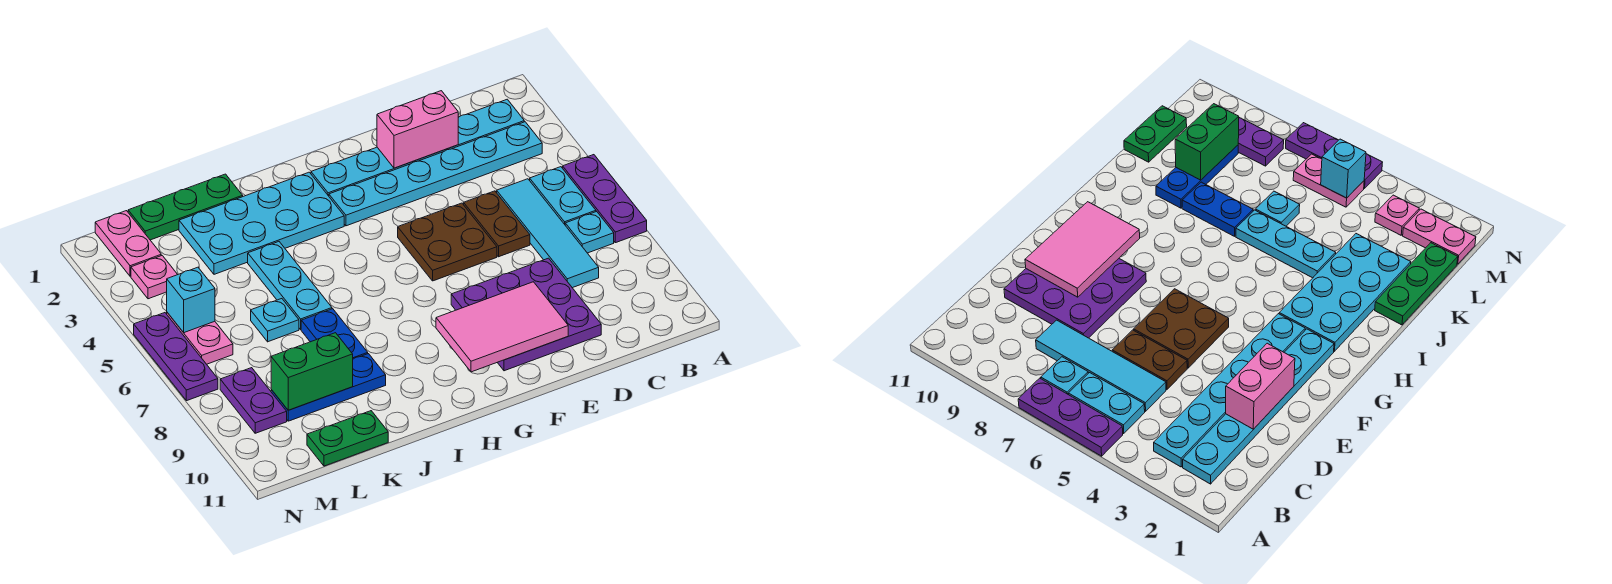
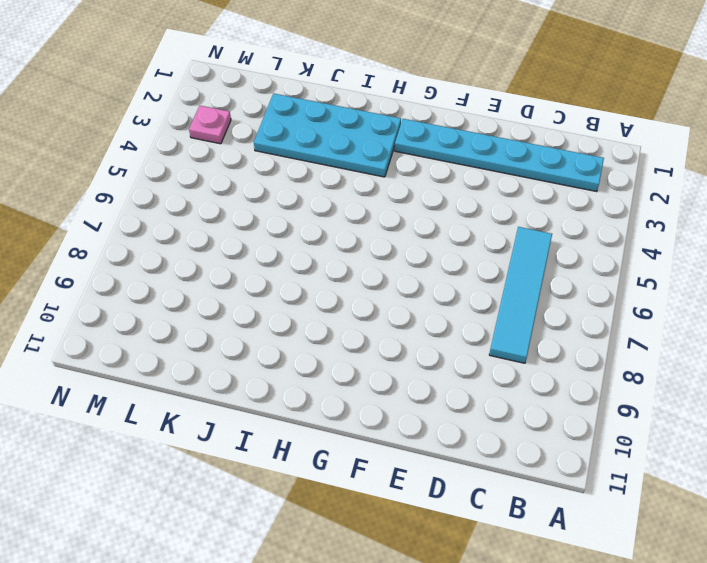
none -> purple plate A5:A7 level 1
none -> cyan plate B3:G3 level 1
none -> cyan plate B5:B6 level 1

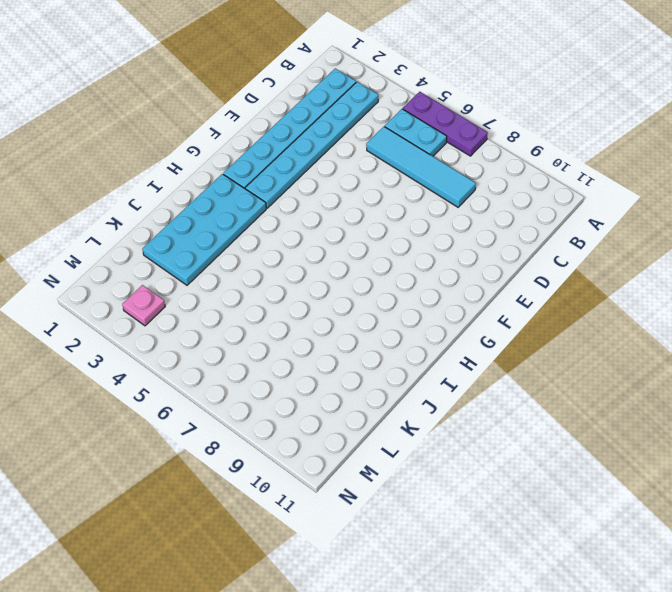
none -> cyan plate B7 level 1
none -> brown plate D5:D6 level 1
none -> purple plate D8:F10 level 1

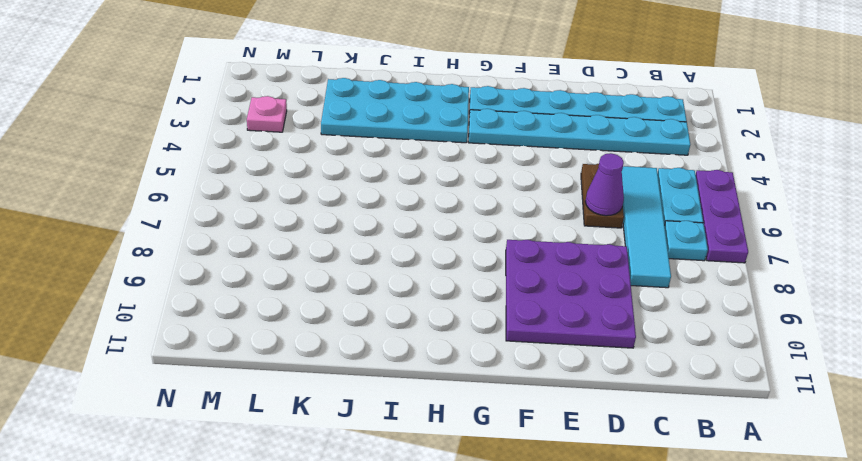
purple cone D6 level 2 -> none
none -> brown plate E5:F6 level 1
none -> green plate J1:L1 level 1
none -> cyan plate J4:J6 level 1

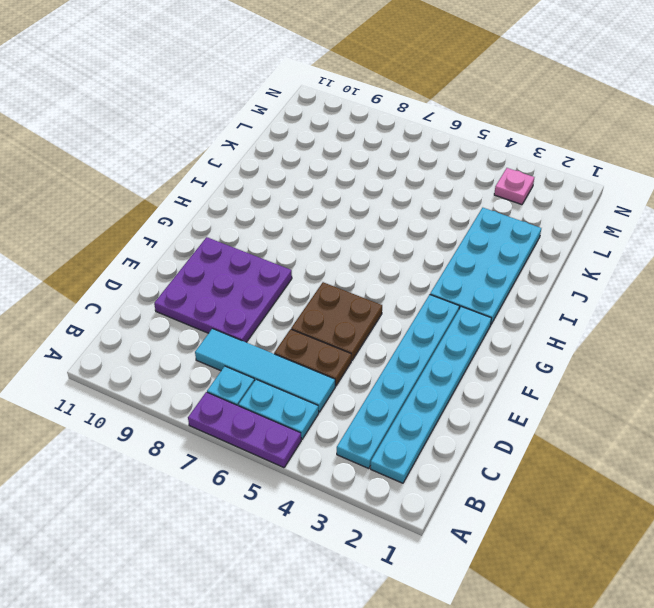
none -> green plate J1:L1 level 1
none -> cyan plate J4:J6 level 1
none -> blue plate J7:J8 level 1

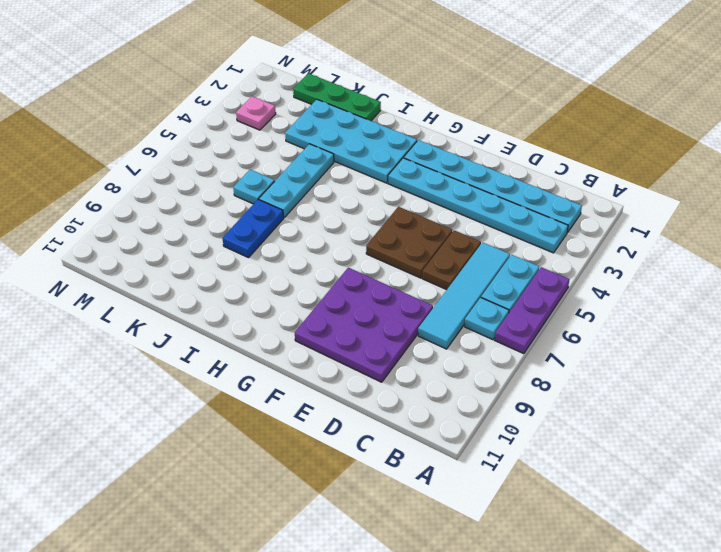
none -> blue plate J9:L9 level 1
none -> green plate K11:L11 level 1
none -> pink plate M1:M2 level 1

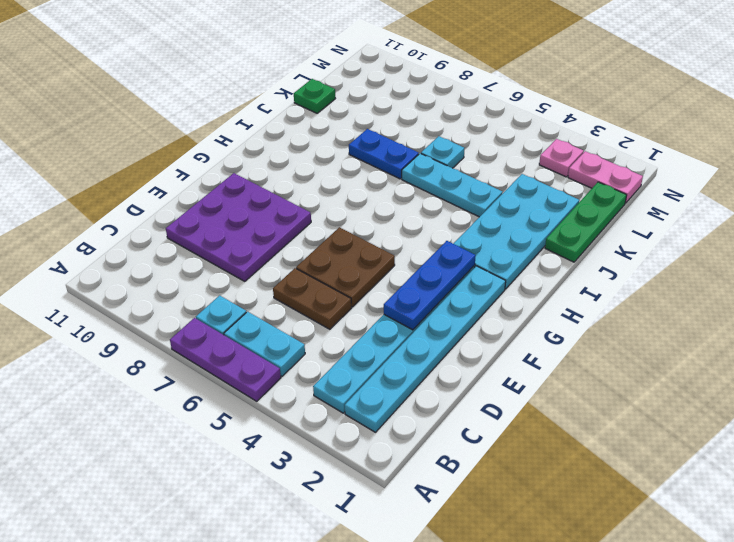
blue plate E3:G3 level 2 -> blue plate J9:L9 level 1
green plate K11 level 1 -> green plate K11:L11 level 1
none -> cyan tile C5:C8 level 1
none -> pink plate M5:M6 level 1
none -> purple plate M8:M9 level 1

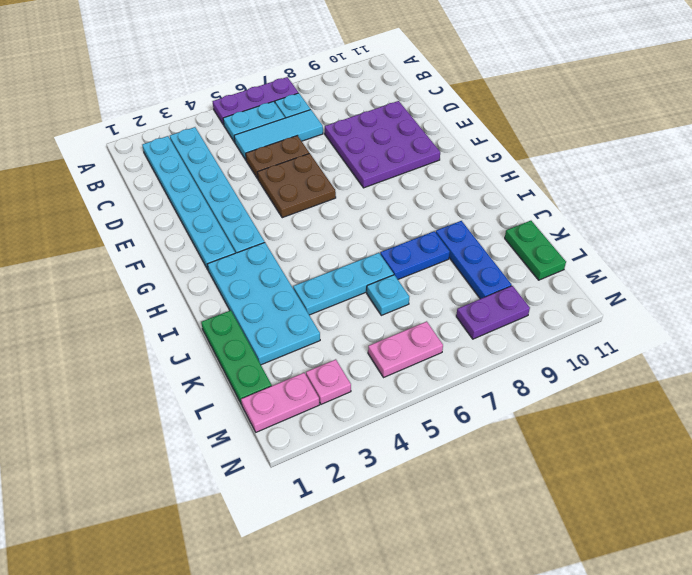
cyan tile C5:C7 level 1 -> cyan tile C5:C8 level 1
none -> purple plate N5:N7 level 1
none -> pink brick D2:E2 level 2
none -> pink tile E9:G10 level 2

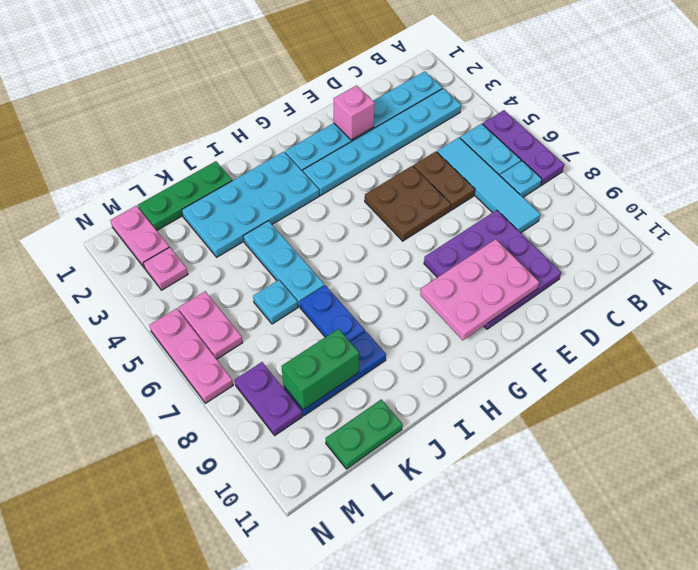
pink brick E2 level 2 -> pink brick D2:E2 level 2
pink plate E9:G10 level 2 -> pink tile E9:G10 level 2
pink plate N5:N7 level 1 -> purple plate N5:N7 level 1
none -> cyan brick M5 level 2

